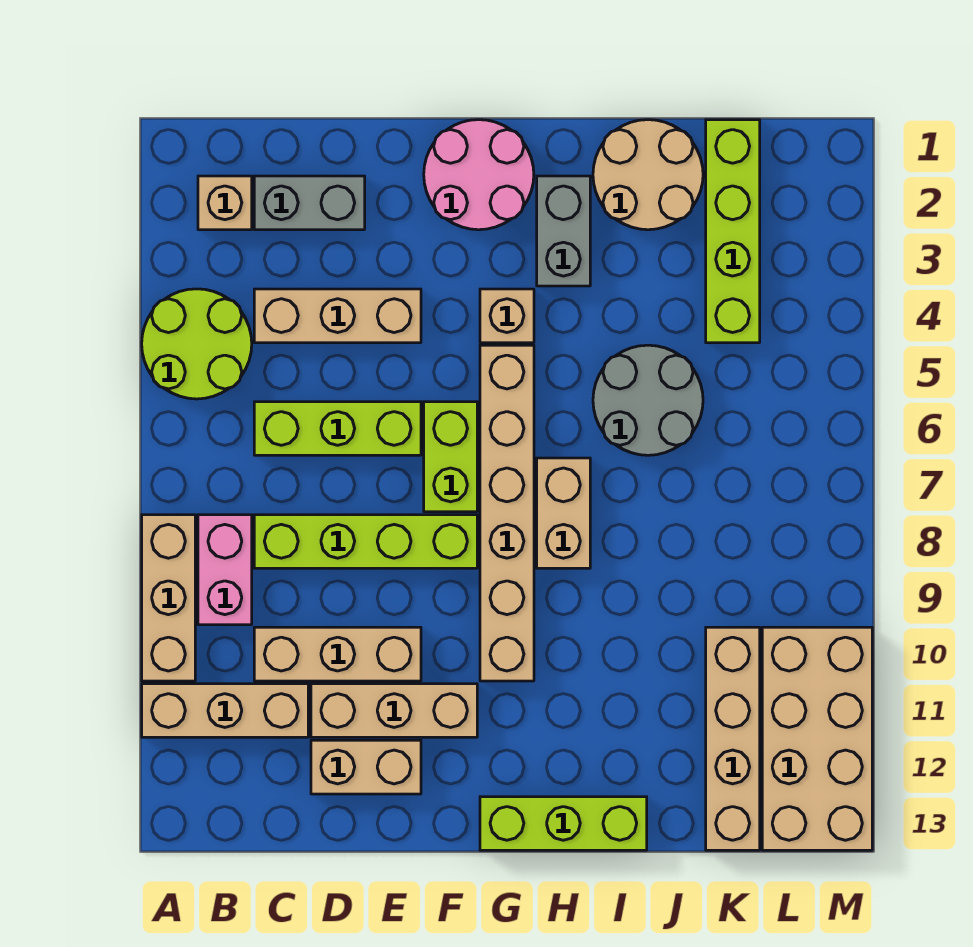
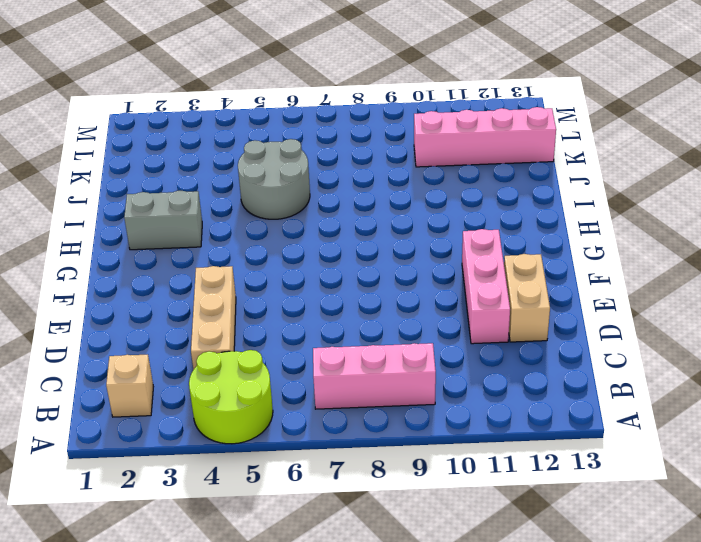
pink brick B7:B9 level 1 -> pink brick B8:B9 level 1
pink brick D11:F11 level 1 -> tan brick D11:F11 level 1
pink brick K10:K13 level 1 -> tan brick K10:K13 level 1
none -> tan brick A8:A10 level 1
none -> tan brick A11:C11 level 1
none -> grey brick C2:D2 level 1

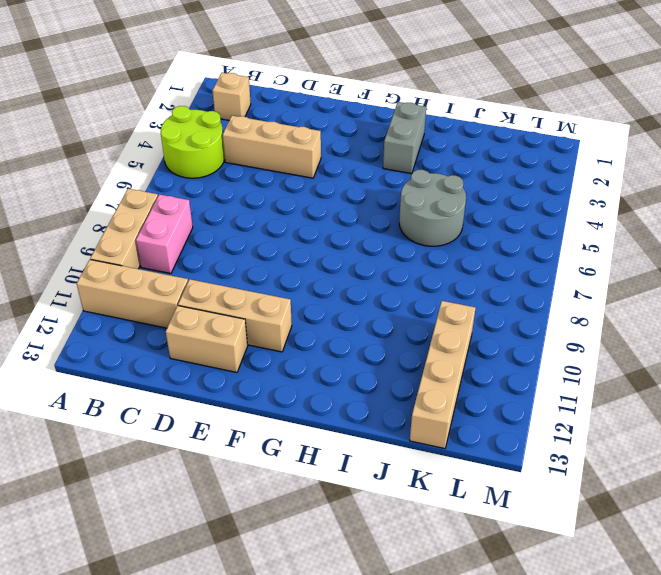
none -> grey brick C2:D2 level 1
none -> lime brick C6:E6 level 1
none -> lime brick C8:F8 level 1

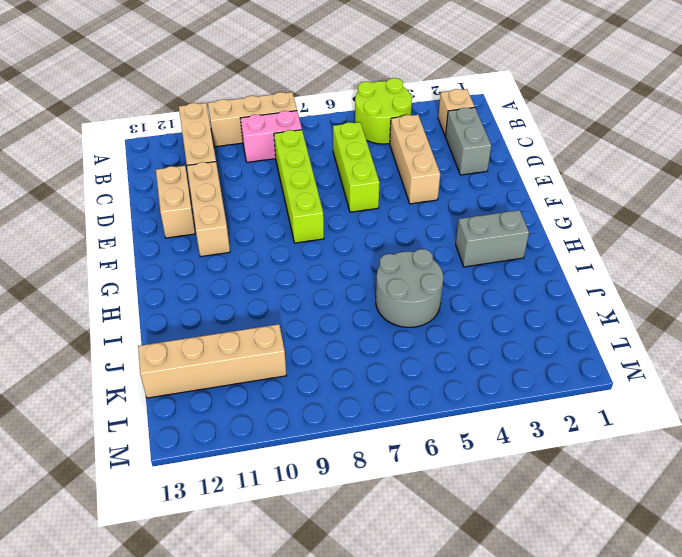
none -> tan brick C10:E10 level 1
none -> pink round brick F1:G2 level 1
none -> lime brick F6:F7 level 1

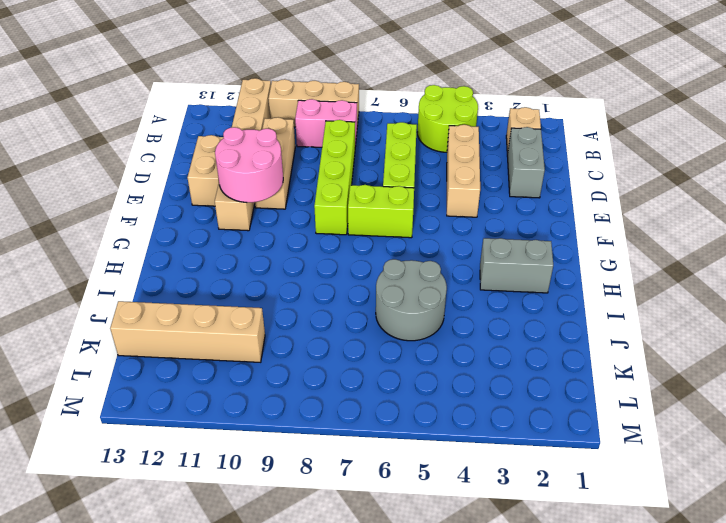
pink round brick E10:F11 level 2 -> pink round brick F1:G2 level 1
none -> tan brick G4 level 1
none -> tan brick G5:G10 level 1
none -> lime brick G13:I13 level 1

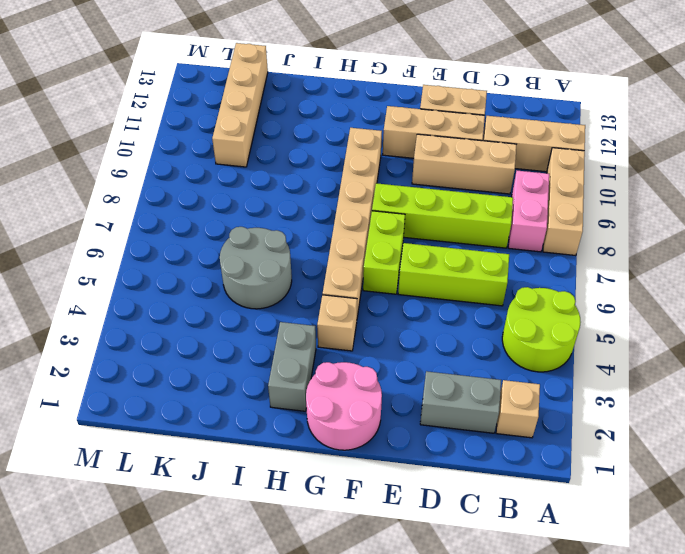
none -> tan brick C4:E4 level 1
none -> lime brick G13:I13 level 1
none -> tan brick H7:H8 level 1

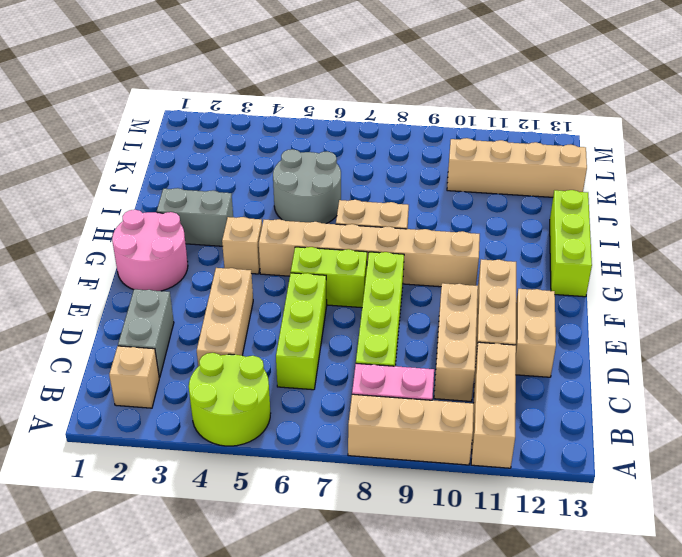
none -> tan round brick I1:J2 level 1
none -> lime brick K1:K4 level 1
none -> tan brick L10:M13 level 1

